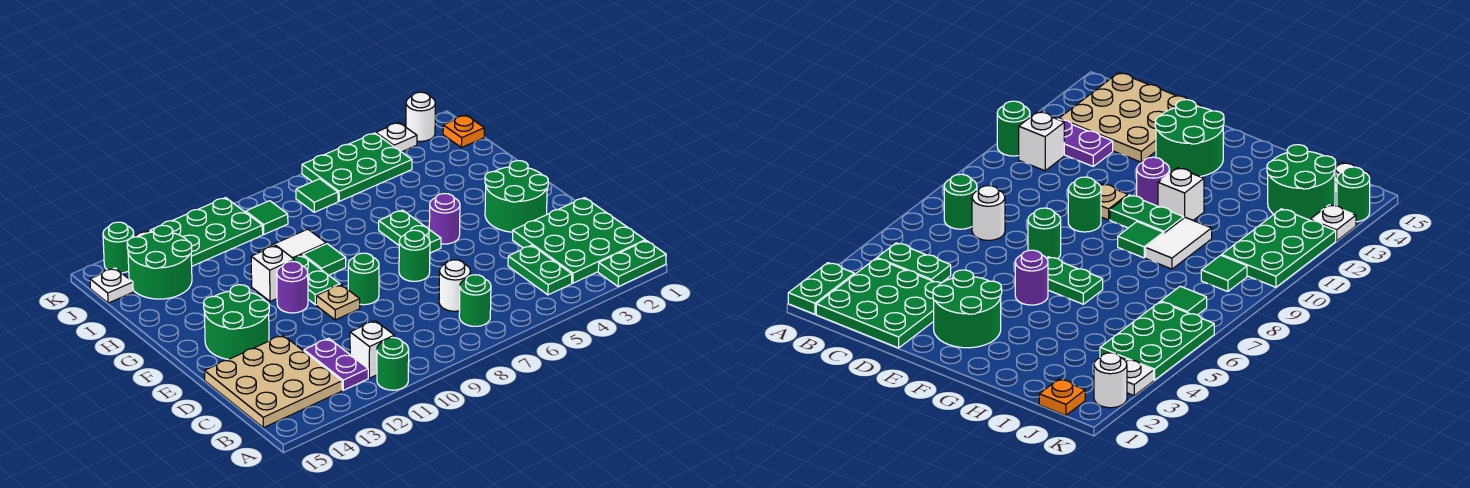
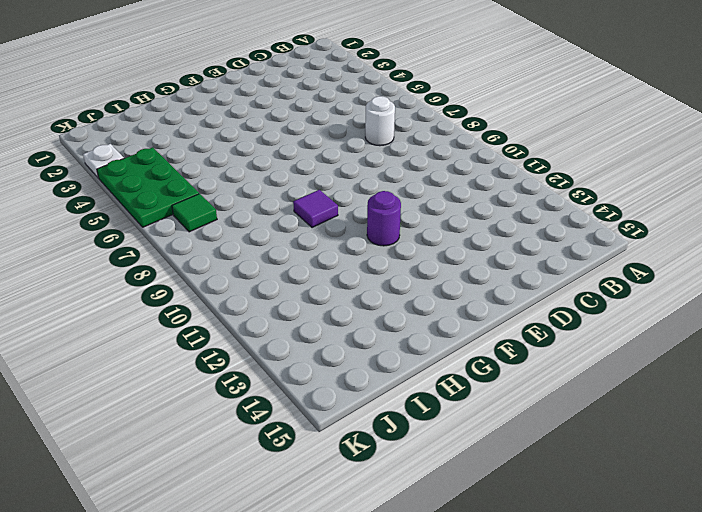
purple tile G9 level 1 -> green tile G9 level 1
none -> green plate A1:A2 level 1
none -> green round brick A11 level 1
none -> green plate B1:D3 level 1
none -> green plate B4:C4 level 1

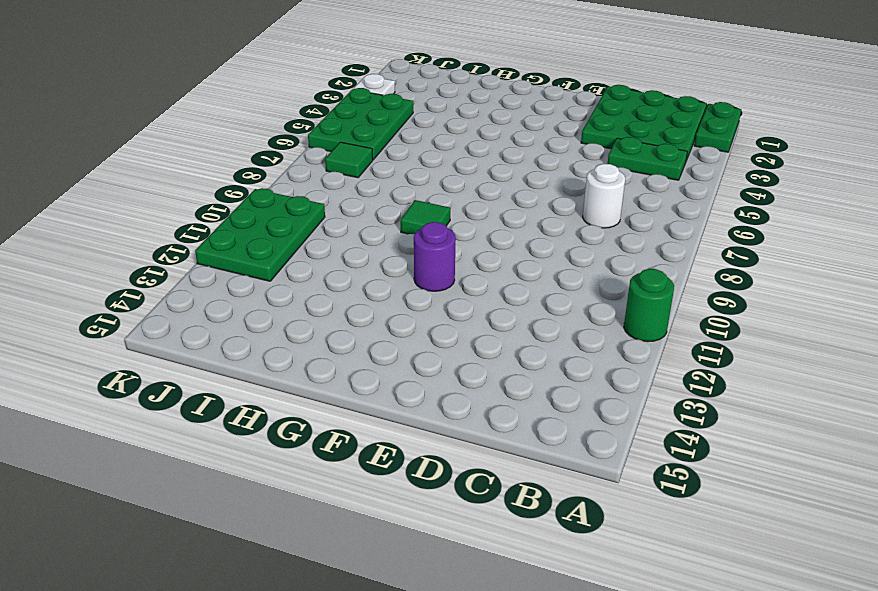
none -> green round brick B7 level 1
none -> white brick B11 level 1
none -> purple plate B12:C12 level 1
none -> tan plate B13:D15 level 1

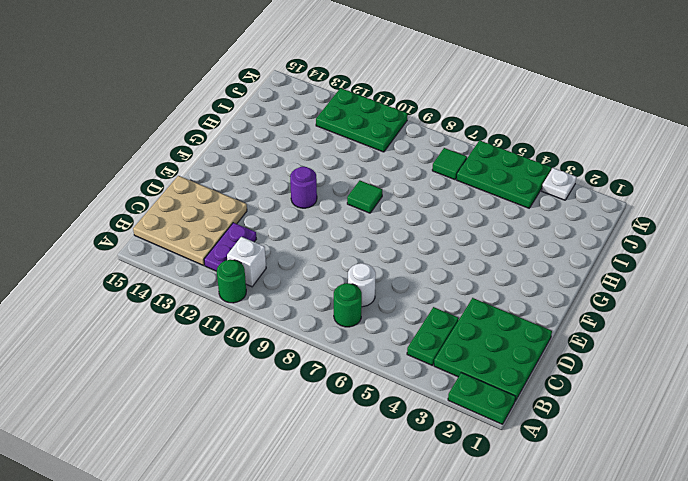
none -> green round brick E2:F3 level 1
none -> green round brick E7 level 1
none -> green round brick E9 level 1
none -> tan plate E10 level 1

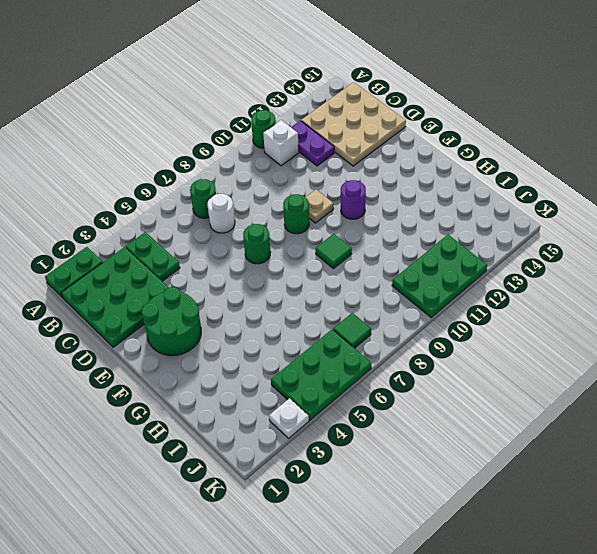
none -> green round brick E13:F14 level 1
none -> purple round brick F5 level 1
none -> green plate F6:G6 level 1
none -> green plate F10:G10 level 1

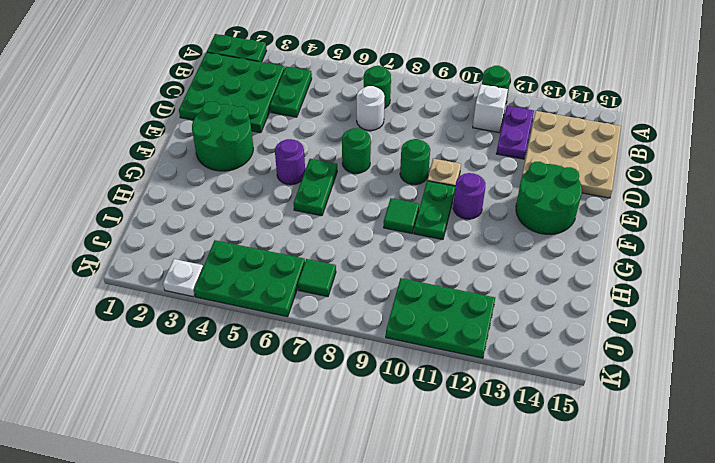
none -> white brick G11 level 1
none -> white tile H9:H10 level 1
none -> green round brick I13:J14 level 1
none -> orange plate J1 level 1

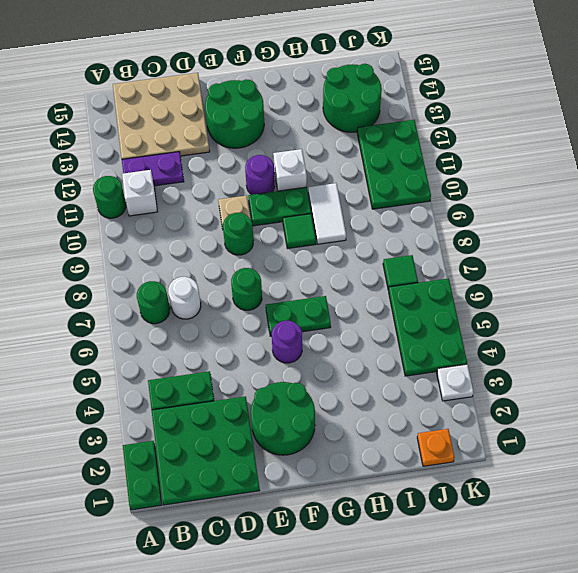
none -> green tile J9 level 1
none -> white plate J15 level 1
none -> white round brick K2 level 1
none -> white plate K13 level 1

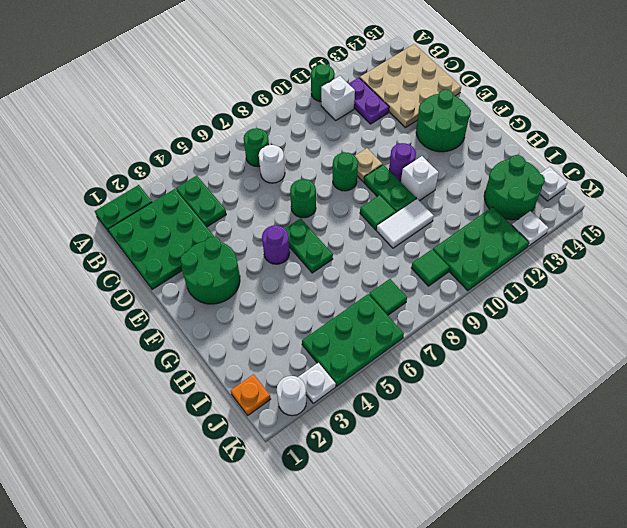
none -> green round brick K14 level 1

